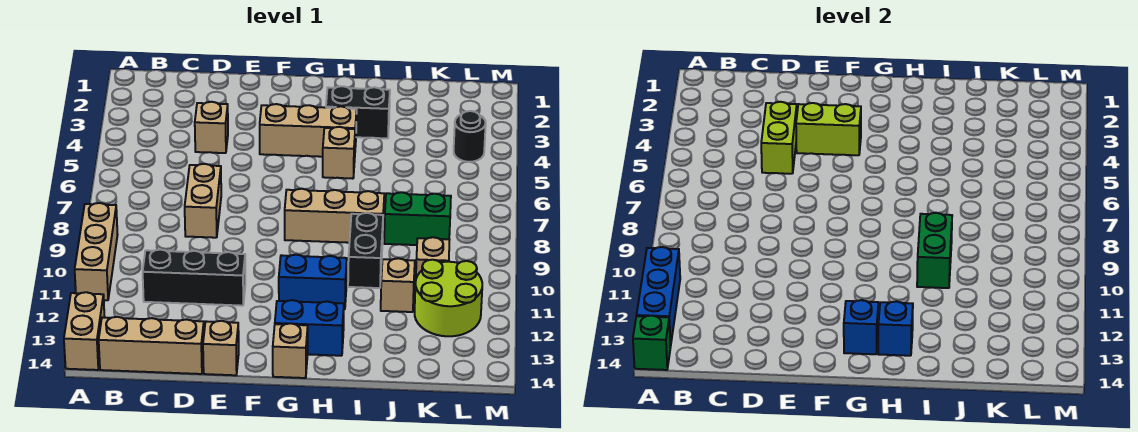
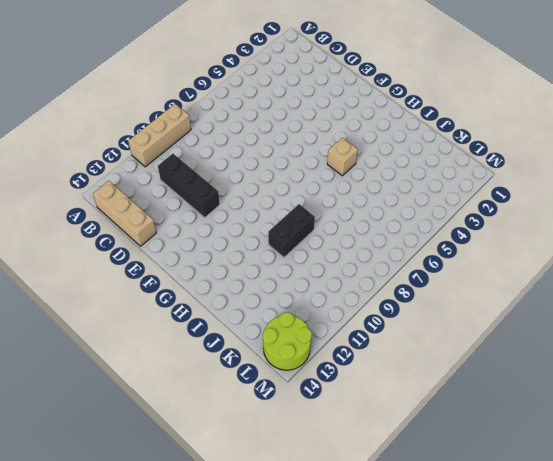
lime round brick L13:M14 level 1 -> lime round brick K11:L12 level 1
none -> tan brick A13:A14 level 1
none -> tan brick D4 level 1
none -> tan brick D7:D8 level 1

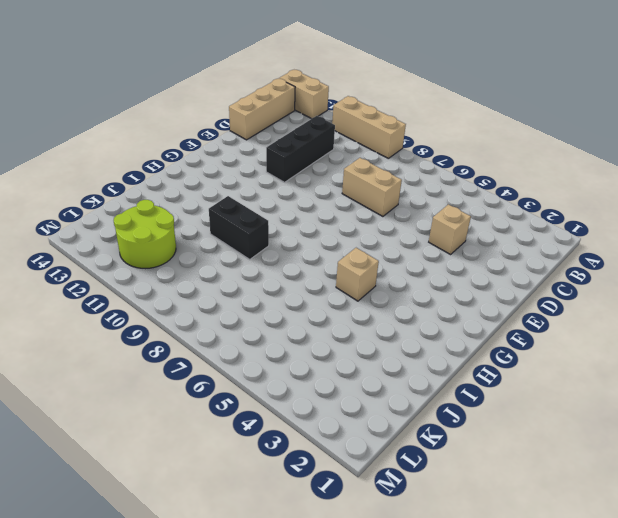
none -> tan brick E14 level 1
none -> tan brick F4:H4 level 1
none -> tan brick G8:I8 level 1

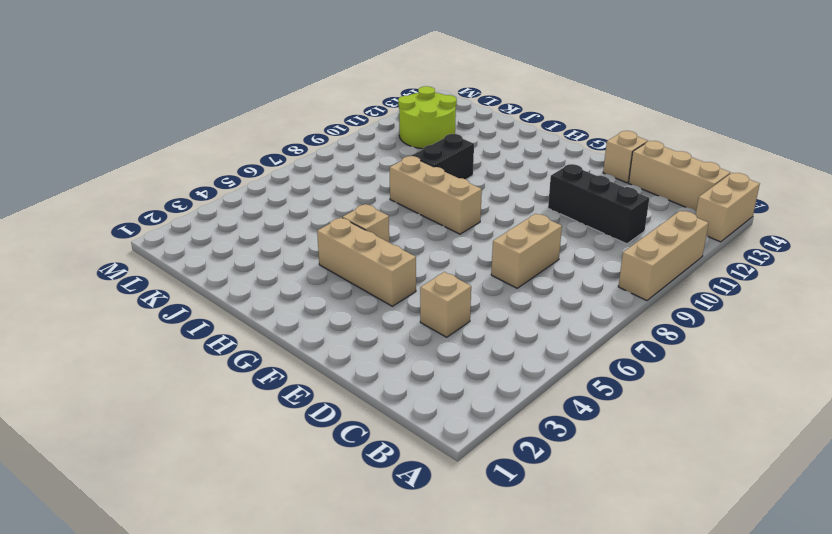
none -> blue brick G11:H11 level 1
none -> blue brick G13:H13 level 1
none -> tan brick G14 level 1

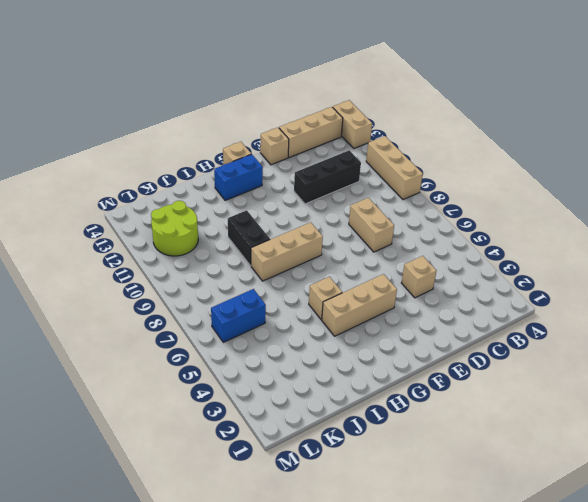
blue brick K6:L6 level 1 -> blue brick G11:H11 level 1
none -> black brick H3:I3 level 1
none -> green brick J8:K8 level 1
none -> tan brick J11 level 1

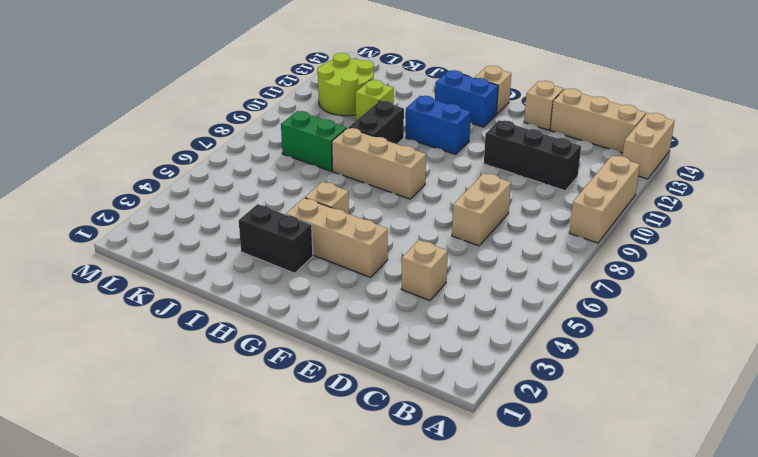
lime brick J11 level 1 -> tan brick J11 level 1
none -> tan brick K10 level 1
none -> black round brick L4 level 1
none -> blue brick A11:A13 level 2

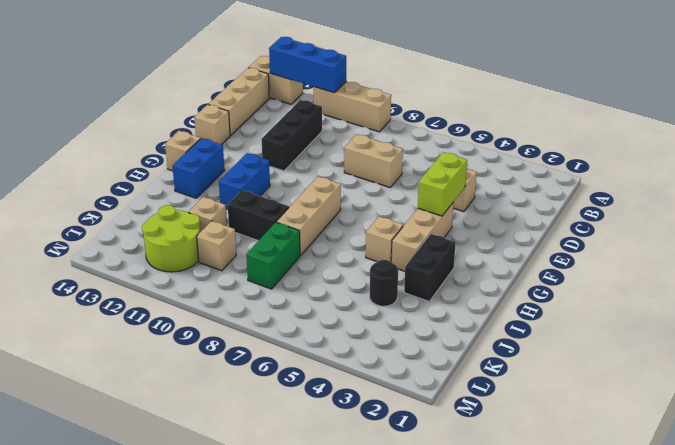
black round brick J4 level 1 -> black round brick L4 level 1
none -> green brick A14 level 2
none -> lime brick D4:D5 level 2
none -> blue brick G13 level 2

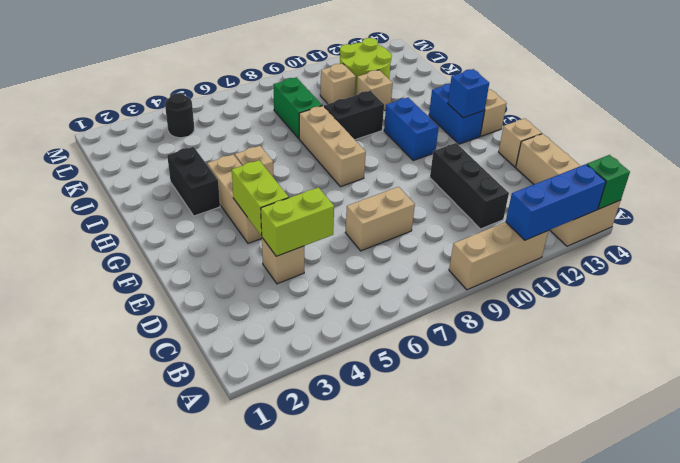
none -> blue brick H13 level 2
none -> green brick I9:I10 level 2

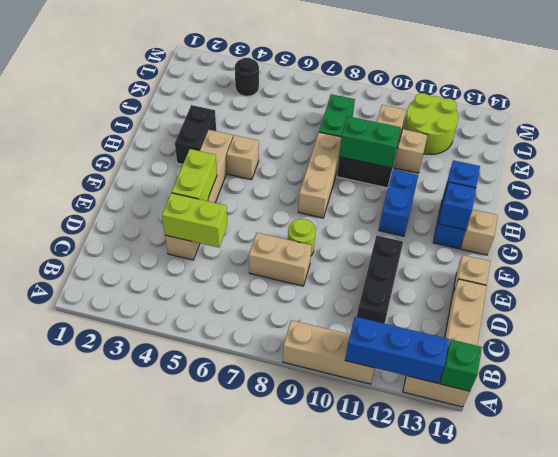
lime round brick E8 level 1 -> none

